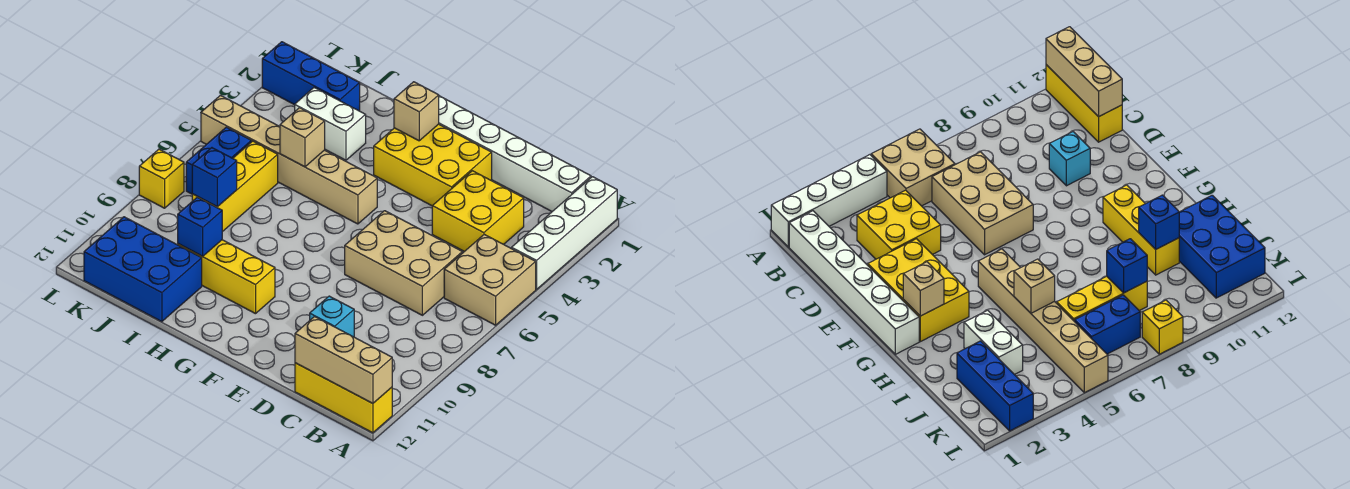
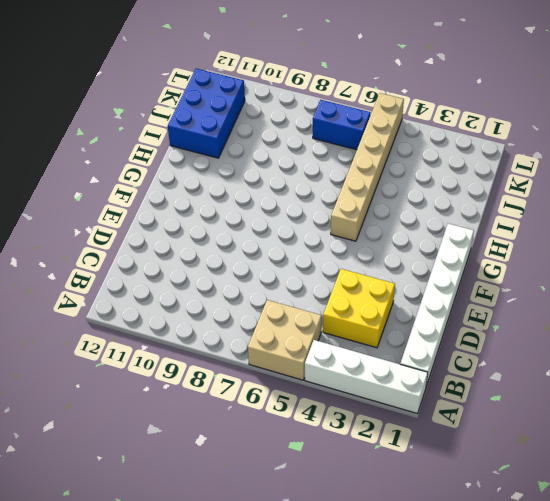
none -> yellow brick A12:C12 level 1
none -> tan brick C6:E7 level 1
none -> cyan brick D10 level 1

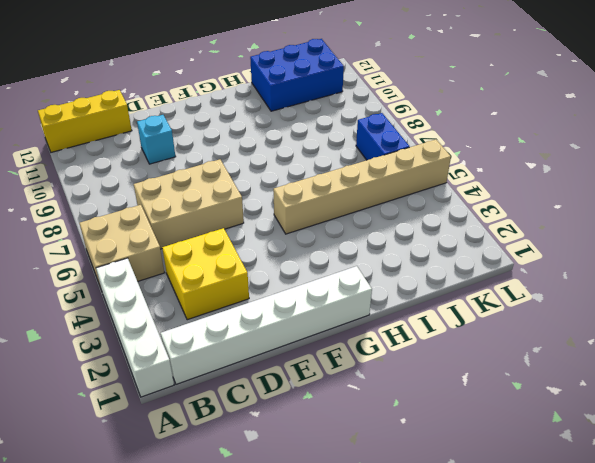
none -> yellow brick E2:G3 level 1
none -> yellow brick G10:I10 level 1
none -> white brick I3:J3 level 1

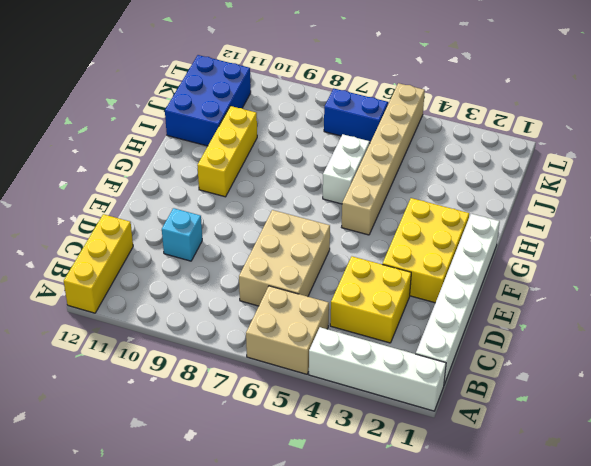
white brick H6:I6 level 1 -> white brick I3:J3 level 1
none -> blue brick J2:L2 level 1
none -> yellow brick J6:J8 level 1
none -> yellow brick L8 level 1

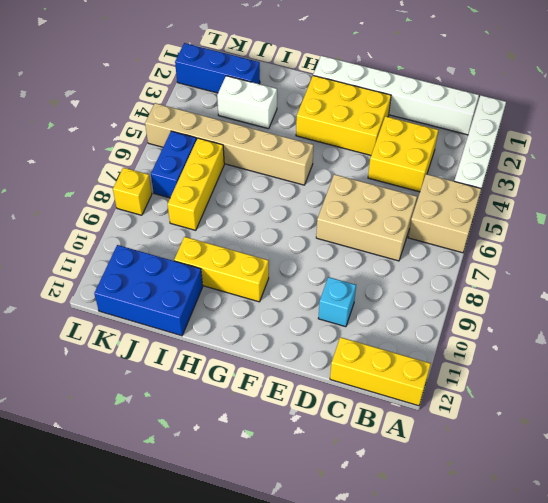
none -> tan brick A12:C12 level 2
none -> tan brick G2 level 2
none -> tan brick I5 level 2

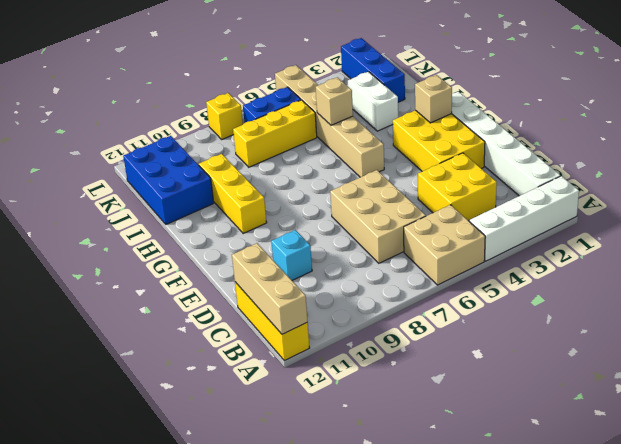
none -> blue brick I10 level 2
none -> blue brick J8 level 2

